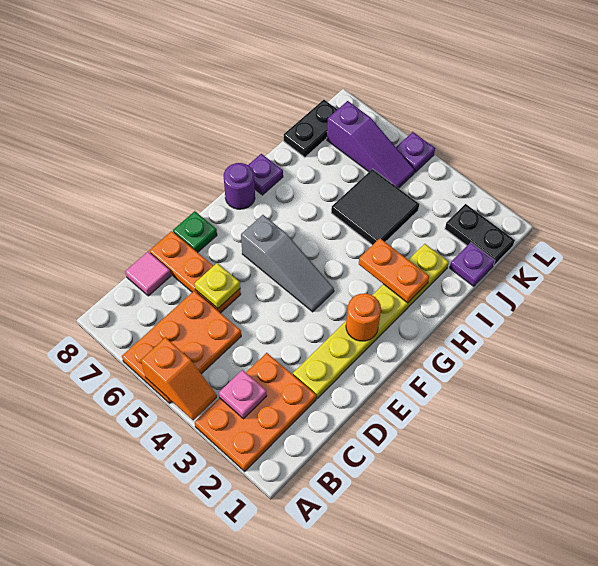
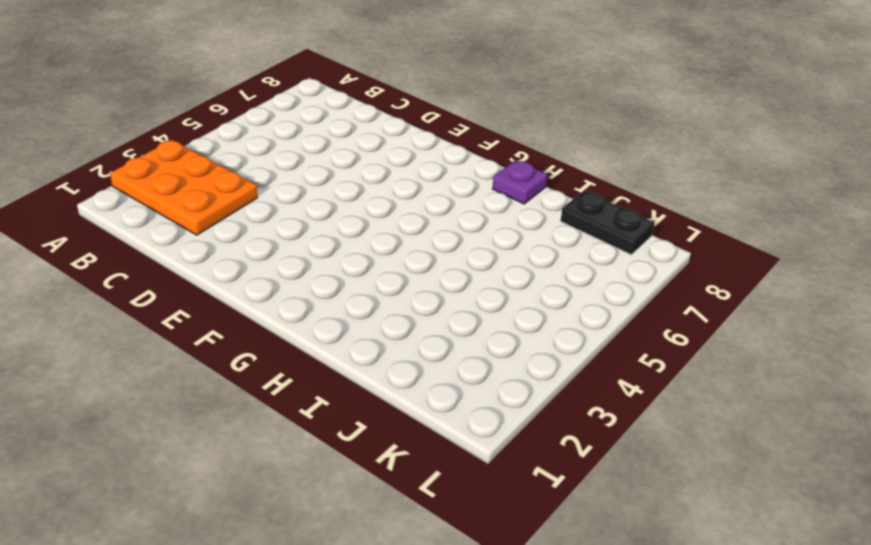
none -> orange plate A5:C6 level 1
none -> pink tile C8 level 1
none -> yellow plate D2:I2 level 1

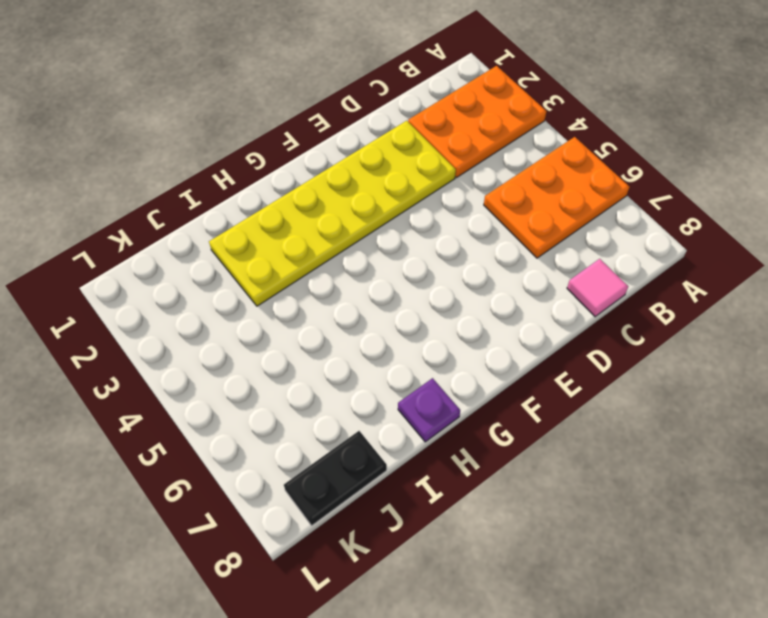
yellow plate D2:I3 level 1 -> yellow plate D2:I2 level 1
none -> orange plate D6:D8 level 1
none -> green plate E8 level 1
none -> grey slope F4:F6 level 1 top 6

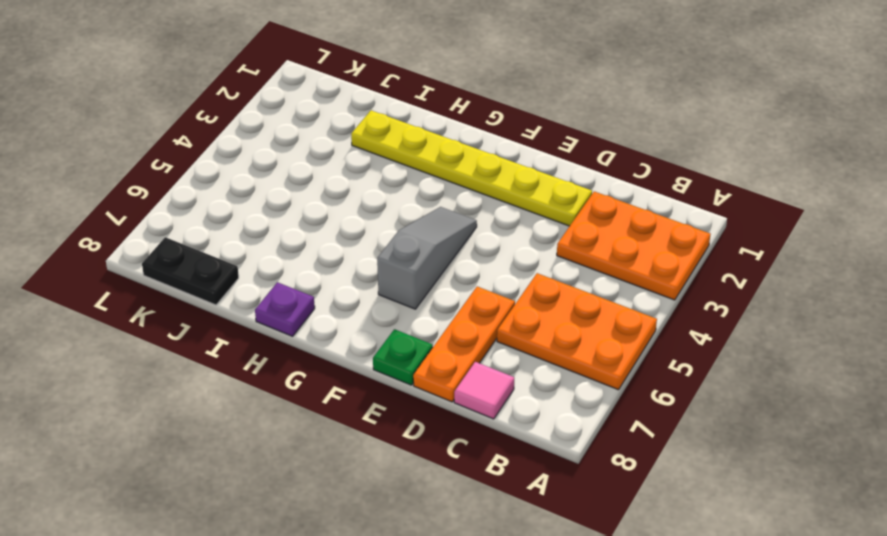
none -> purple round brick G8 level 1
none -> black tile I4:J5 level 1
none -> purple plate J1 level 1

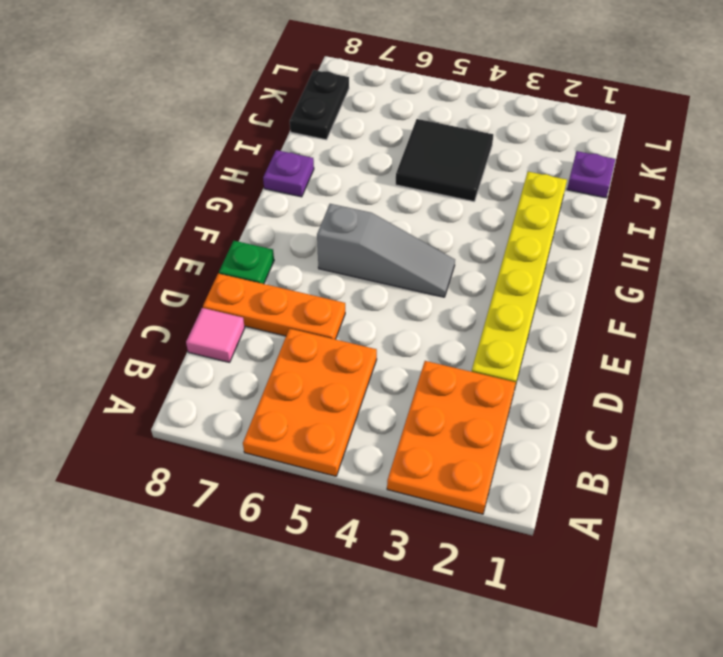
none -> purple round brick G8 level 1
none -> black plate K1:K2 level 1
none -> purple slope K5:K7 level 1 top 7

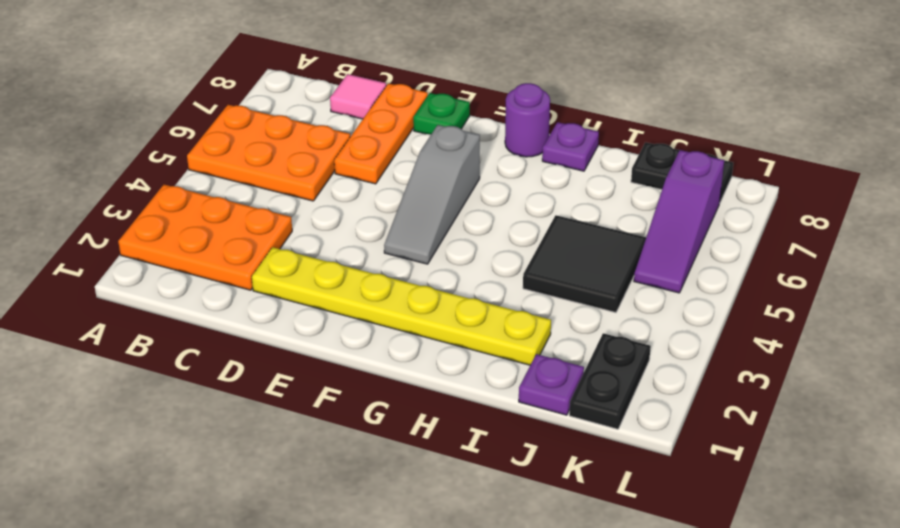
none -> purple plate L5 level 1
none -> orange slope A4:A5 level 2 top 5
none -> pink plate B3 level 2

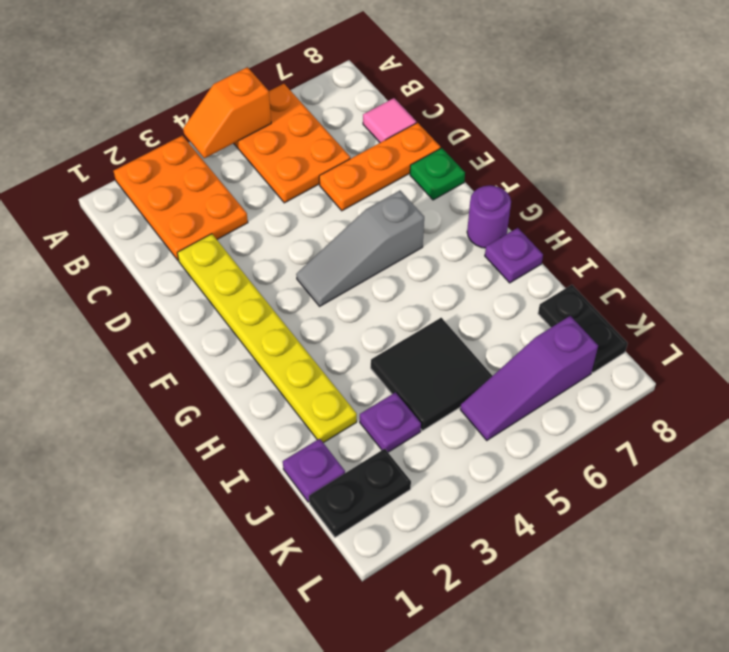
purple plate J3 level 1 -> purple plate L5 level 1
none -> pink plate B3 level 2
none -> yellow plate D6 level 2
none -> orange round brick F2 level 2

